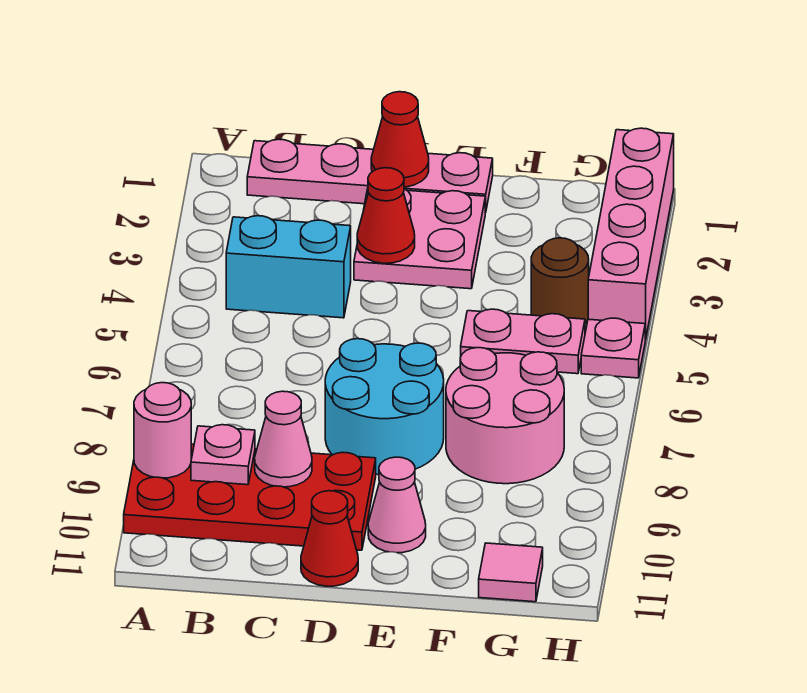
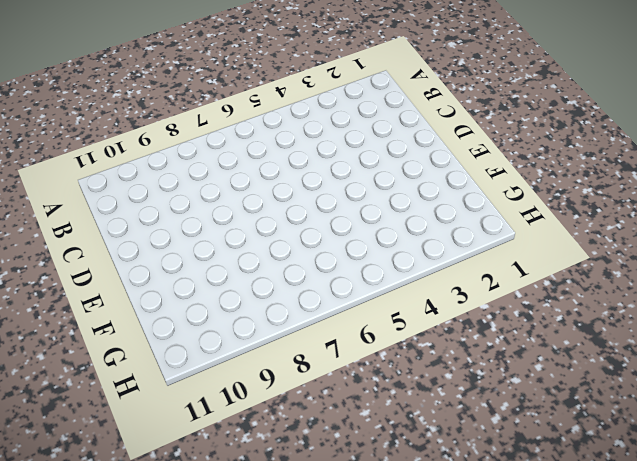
none -> red plate A9:D10 level 1
none -> pink plate B1:E1 level 1
none -> cyan brick B4:C4 level 1

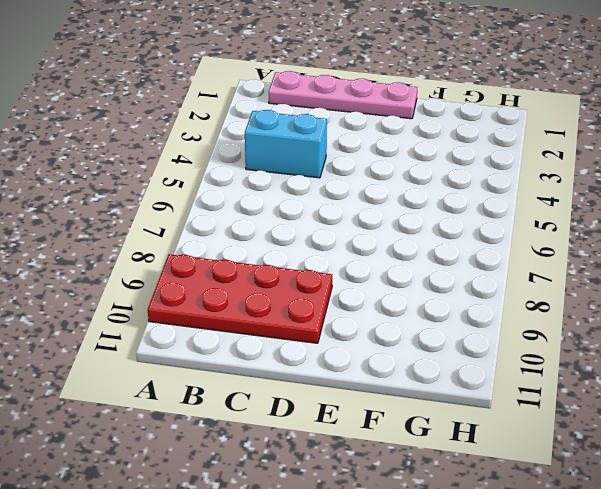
none -> pink plate D2:E3 level 1
none -> cyan round brick D7:E8 level 1
none -> red cone D11 level 1

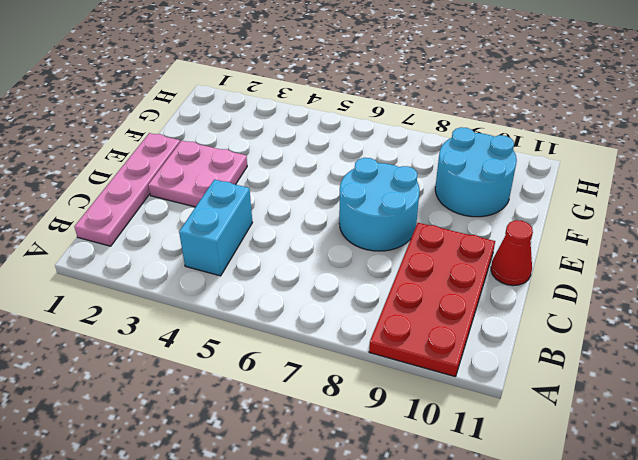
cyan round brick F9:G10 level 1 -> none
none -> pink cone E10 level 1
none -> pink plate F5:G5 level 1
none -> pink round brick F7:G8 level 1

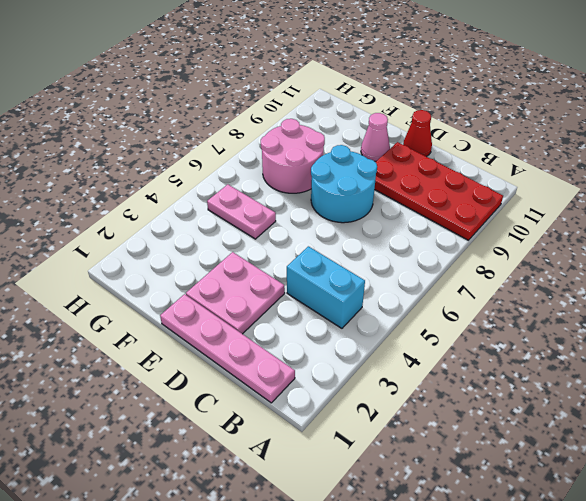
none -> brown round brick G4 level 1
none -> pink tile G11 level 1
none -> pink brick H1:H4 level 1

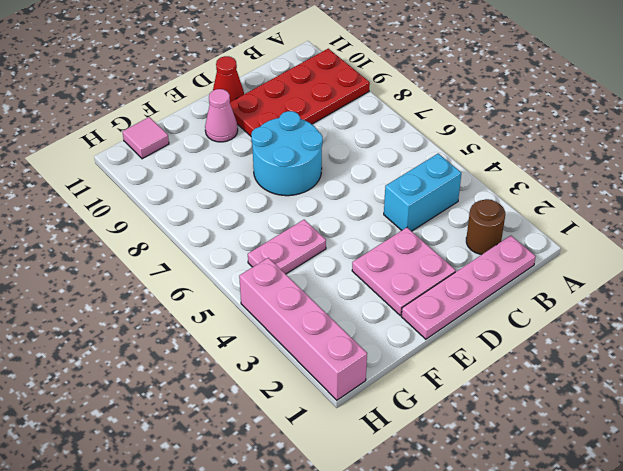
brown round brick B2 level 1 -> brown round brick G4 level 1
none -> pink round brick F7:G8 level 1
none -> pink plate H5 level 1
none -> pink round brick A9 level 2

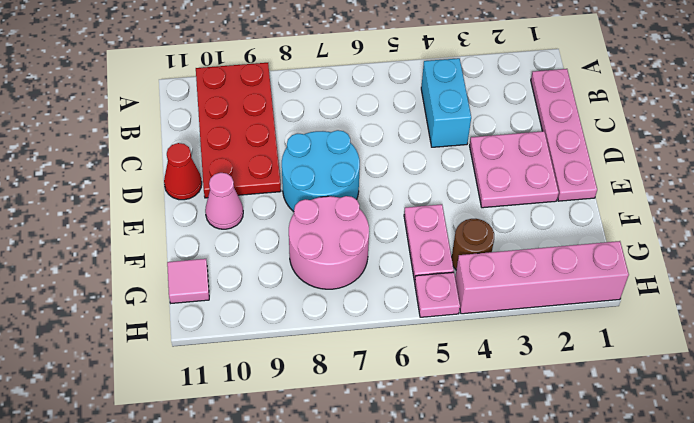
none -> pink round brick A9 level 2
none -> pink plate B9 level 2
none -> pink cone C9 level 2

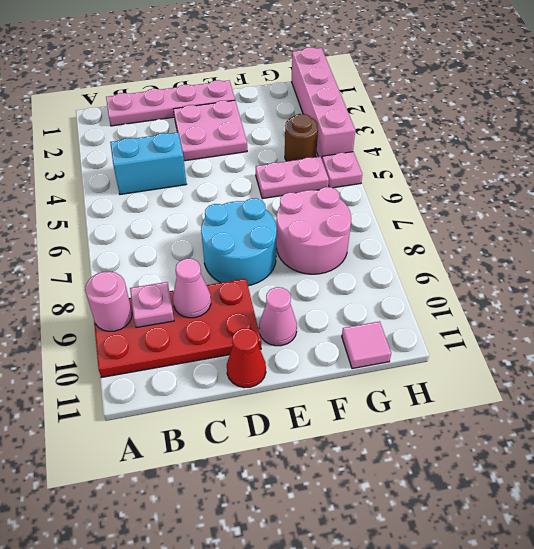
none -> red cone D1 level 2
none -> red cone D3 level 2

